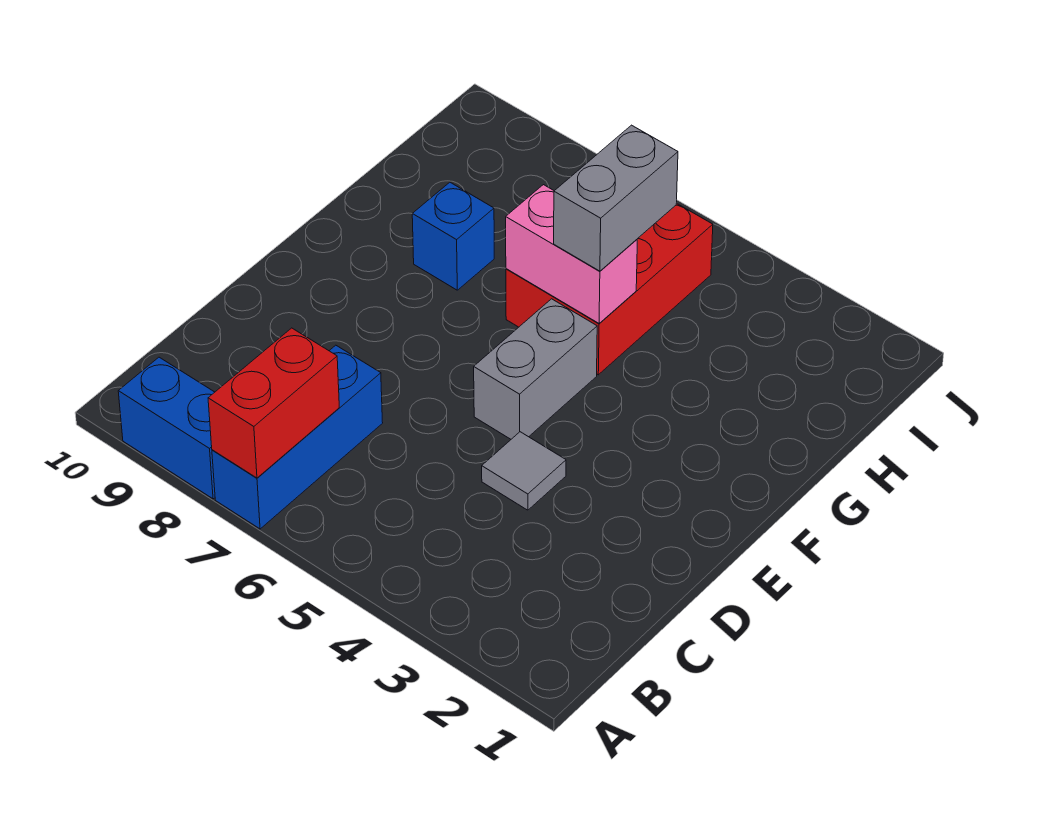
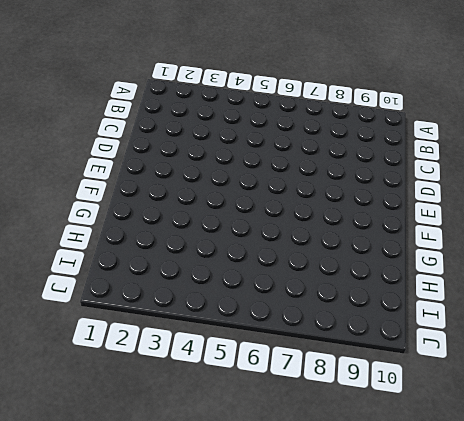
none -> blue brick A7:C7 level 1
none -> blue brick A8:A9 level 1

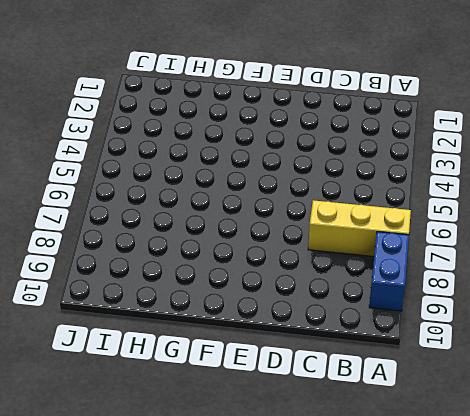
yellow brick A7:C7 level 1 -> blue brick A7:C7 level 1
none -> grey tile D4 level 1
none -> grey brick E5:F5 level 1

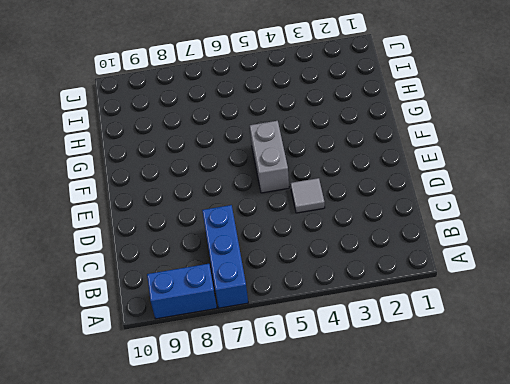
none -> red brick G5:I6 level 1
none -> blue brick G8 level 1

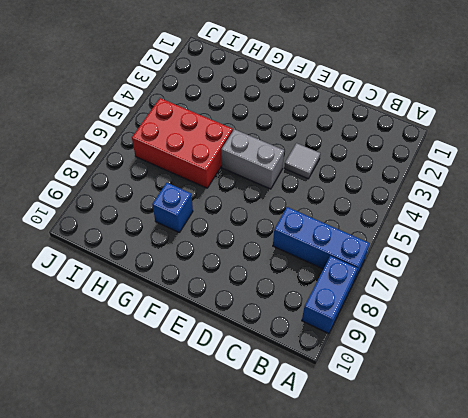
none -> red brick A7:B7 level 2
none -> pink brick G5:G6 level 2

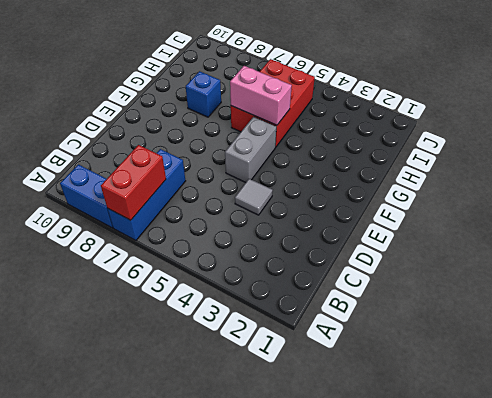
none -> grey brick G5:H5 level 3

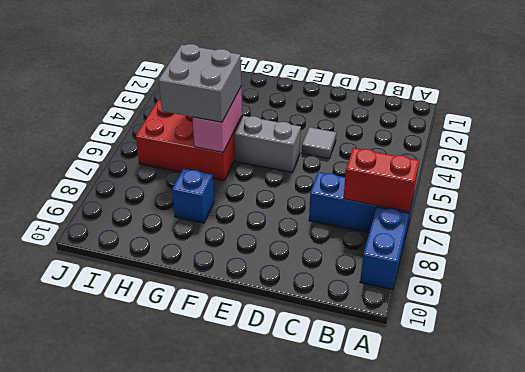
grey brick G5:H6 level 3 -> grey brick G5:H5 level 3

